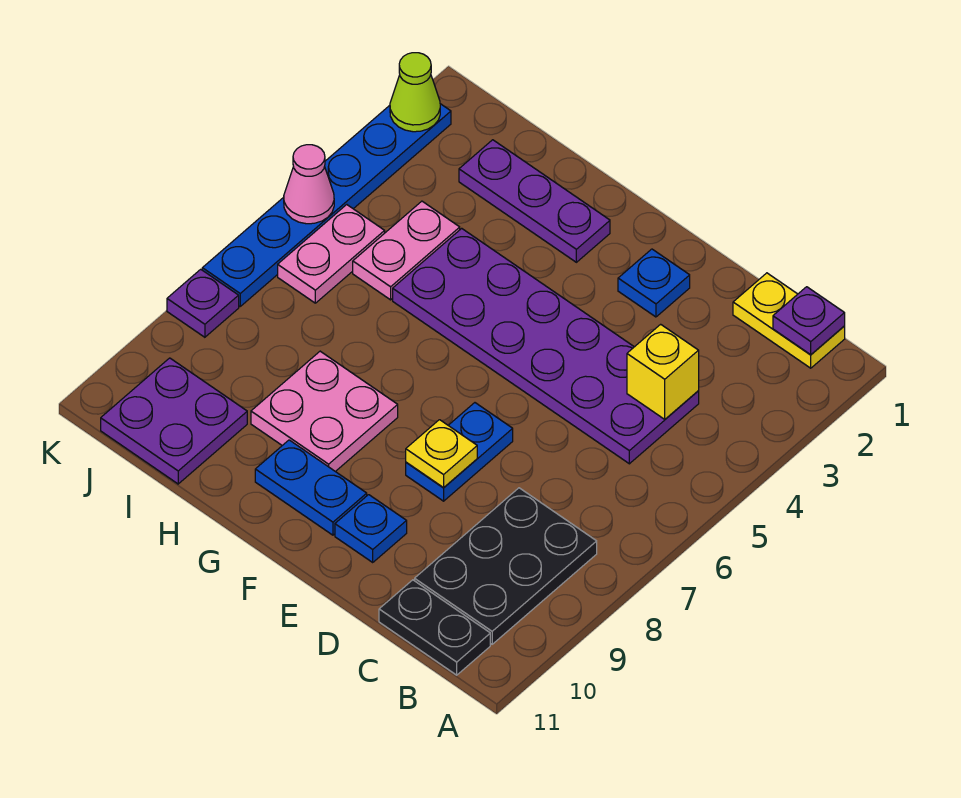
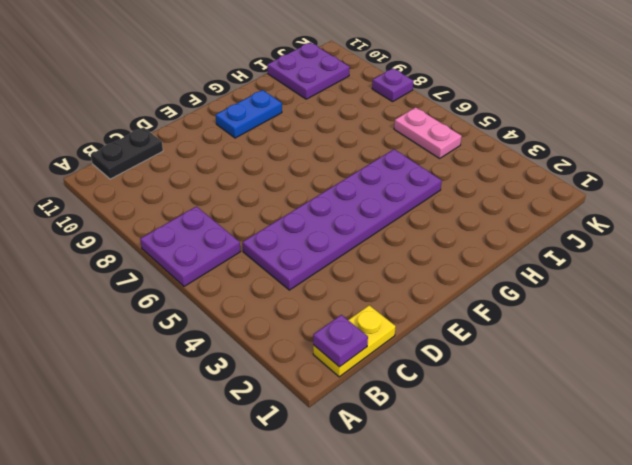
purple plate A6:B7 level 1 -> none
none -> black plate B8:C10 level 1
none -> blue plate E2 level 1
none -> blue plate E7:E8 level 1

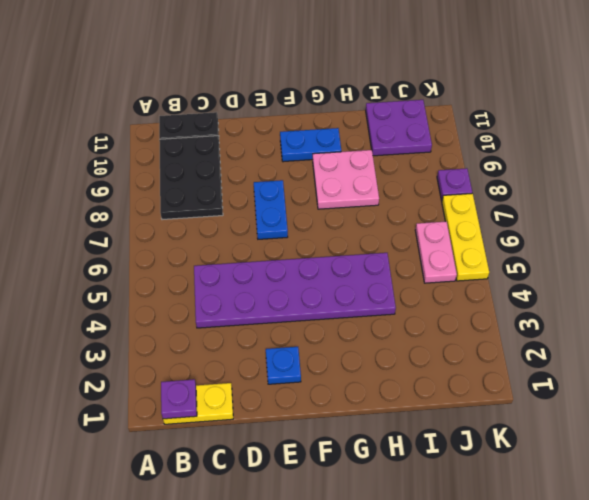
yellow plate K5:K7 level 1 -> blue plate K2:K7 level 1
none -> blue plate E10 level 1
none -> purple plate G2:I2 level 1
none -> pink plate I4:I5 level 1

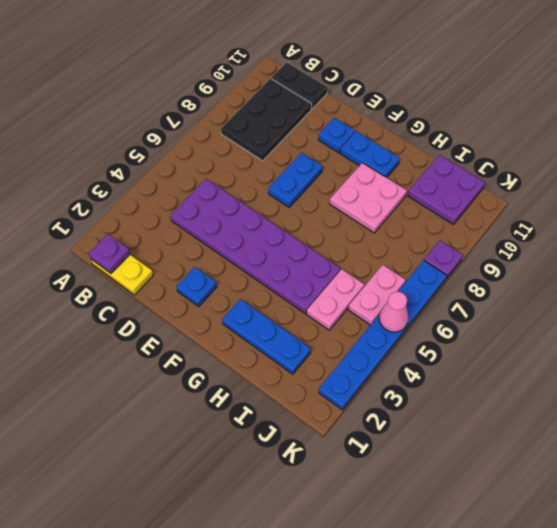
blue plate G2:I2 level 1 -> purple plate G2:I2 level 1
none -> yellow brick C4 level 2
none -> yellow plate E8 level 2
none -> lime cone K2 level 2

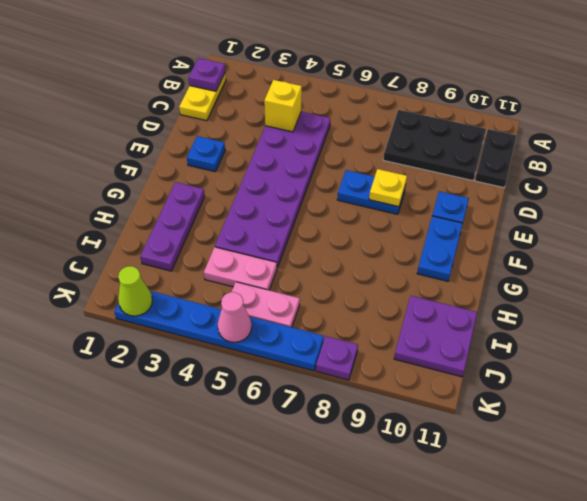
none -> pink plate G8:H9 level 1

